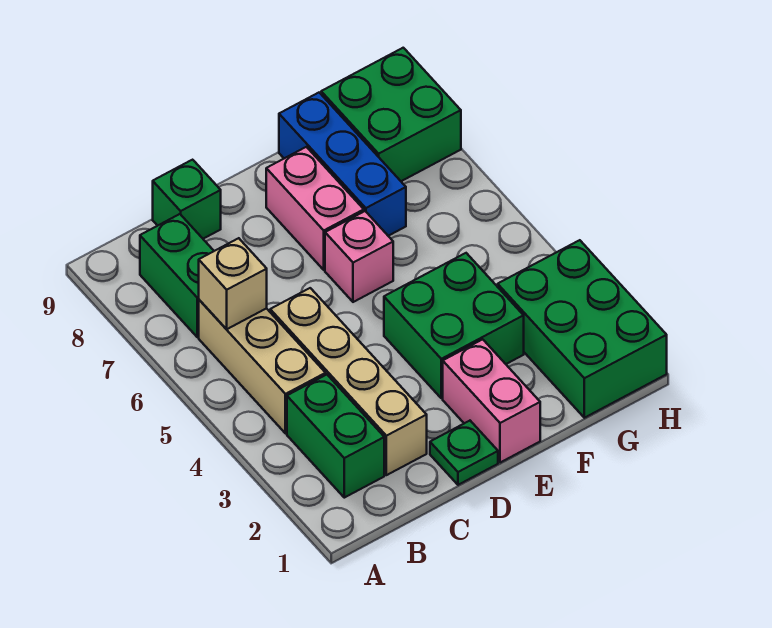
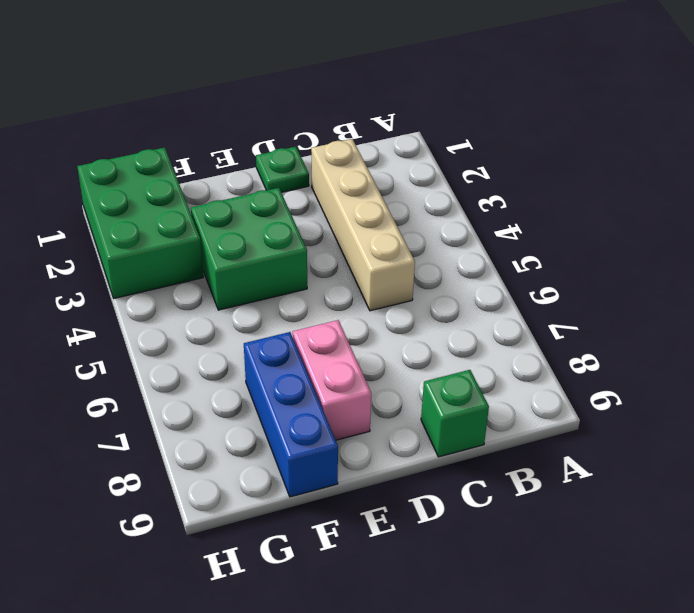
none -> green brick B2:B3 level 1
none -> tan brick B4:B6 level 1
none -> green brick B7:B8 level 1

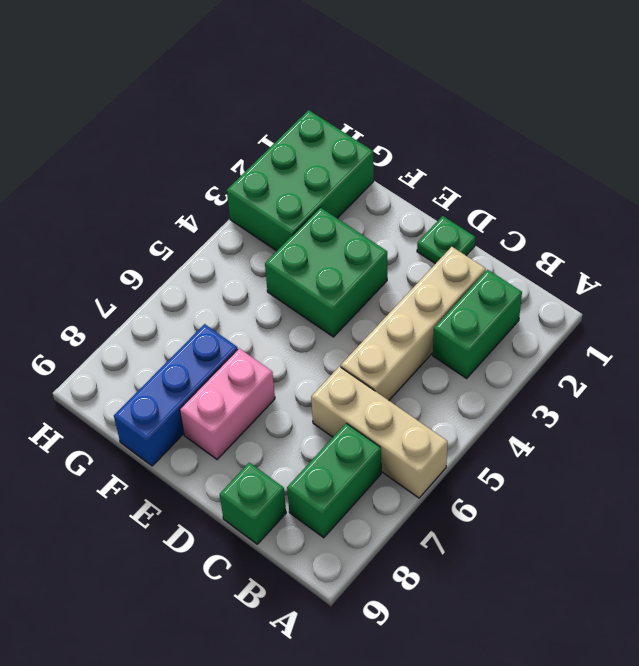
tan brick A6:C6 level 1 -> tan brick B4:B6 level 1
none -> pink brick E1:E2 level 1
none -> pink brick E6 level 1
none -> green brick G8:H9 level 1

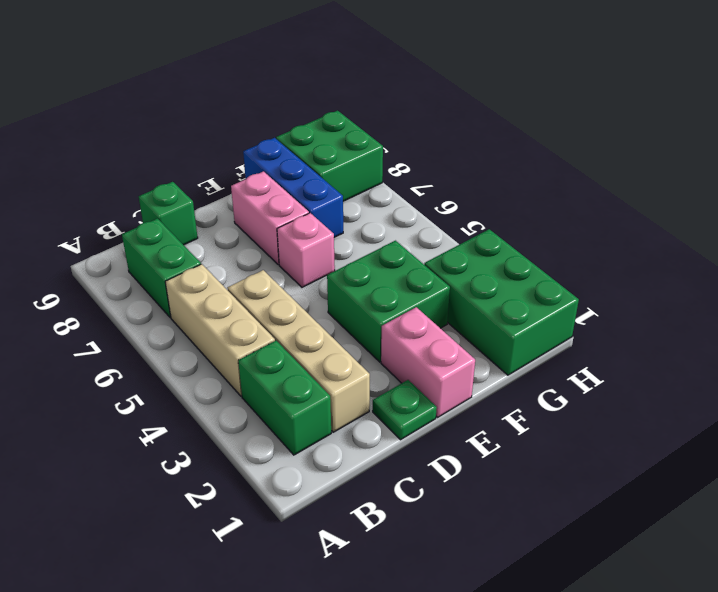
none -> tan brick B6 level 2

